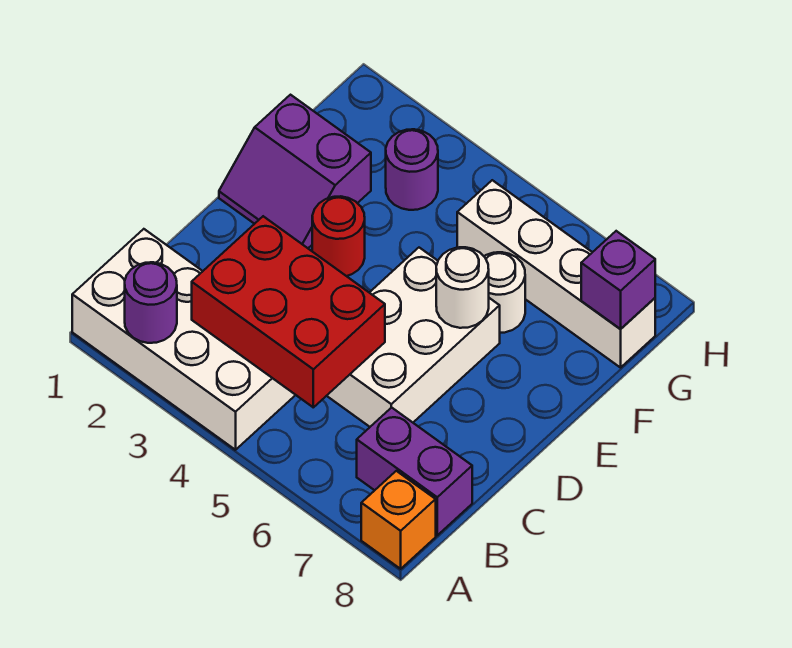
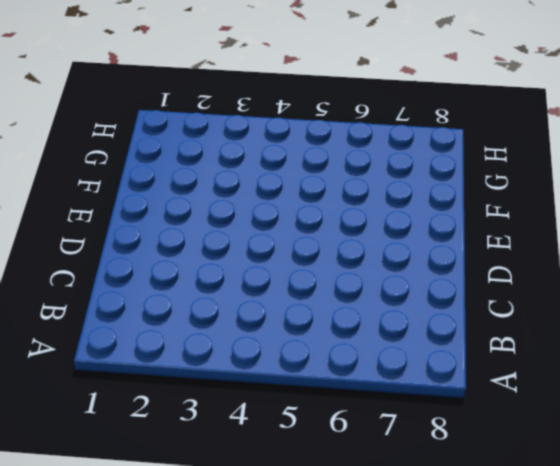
none -> white brick A1:B4 level 1
none -> orange brick A8 level 1
none -> purple brick B7:B8 level 1

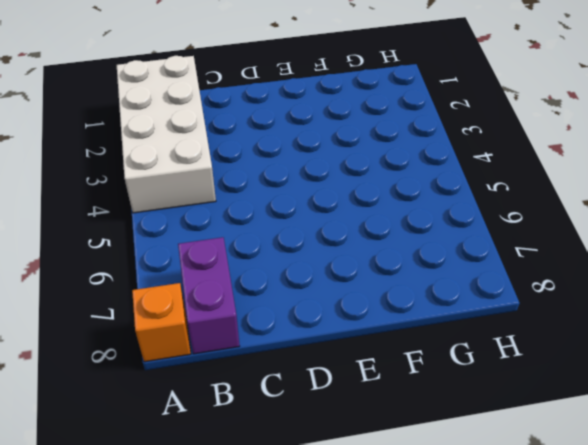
none -> white brick C5:E6 level 1
none -> purple slope E1:F2 level 1 top F
none -> red round brick E3 level 1

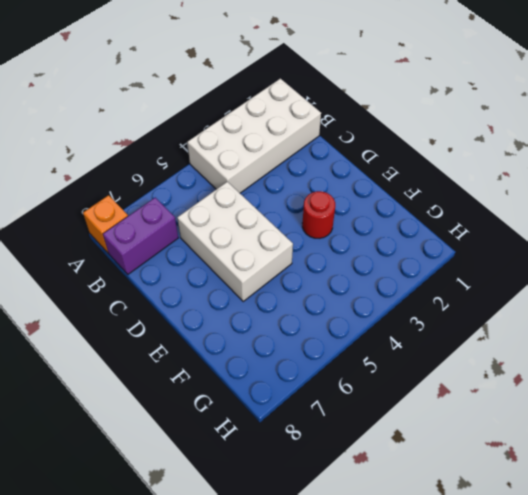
none -> purple slope E1:F2 level 1 top F
none -> white round brick F6 level 1
none -> purple round brick G3 level 1

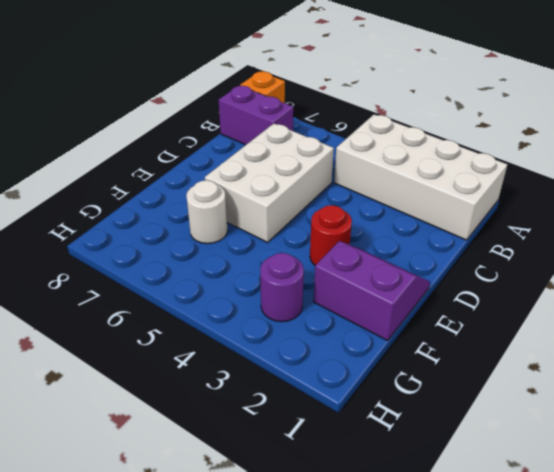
none -> white brick G5:G8 level 1
none -> purple round brick A2 level 2
none -> red brick B3:C5 level 2

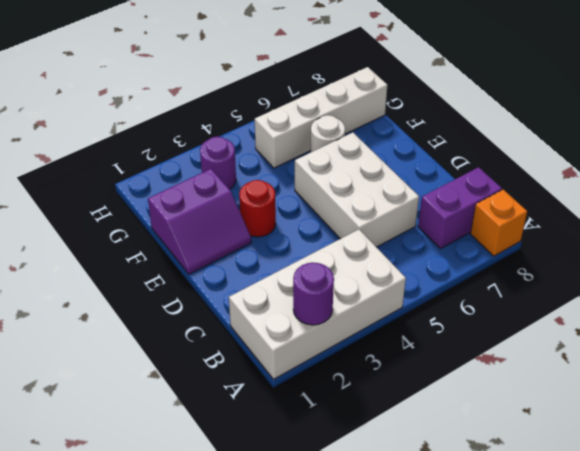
none -> red brick B3:C5 level 2
none -> white round brick E6 level 2
none -> purple brick G8 level 2

